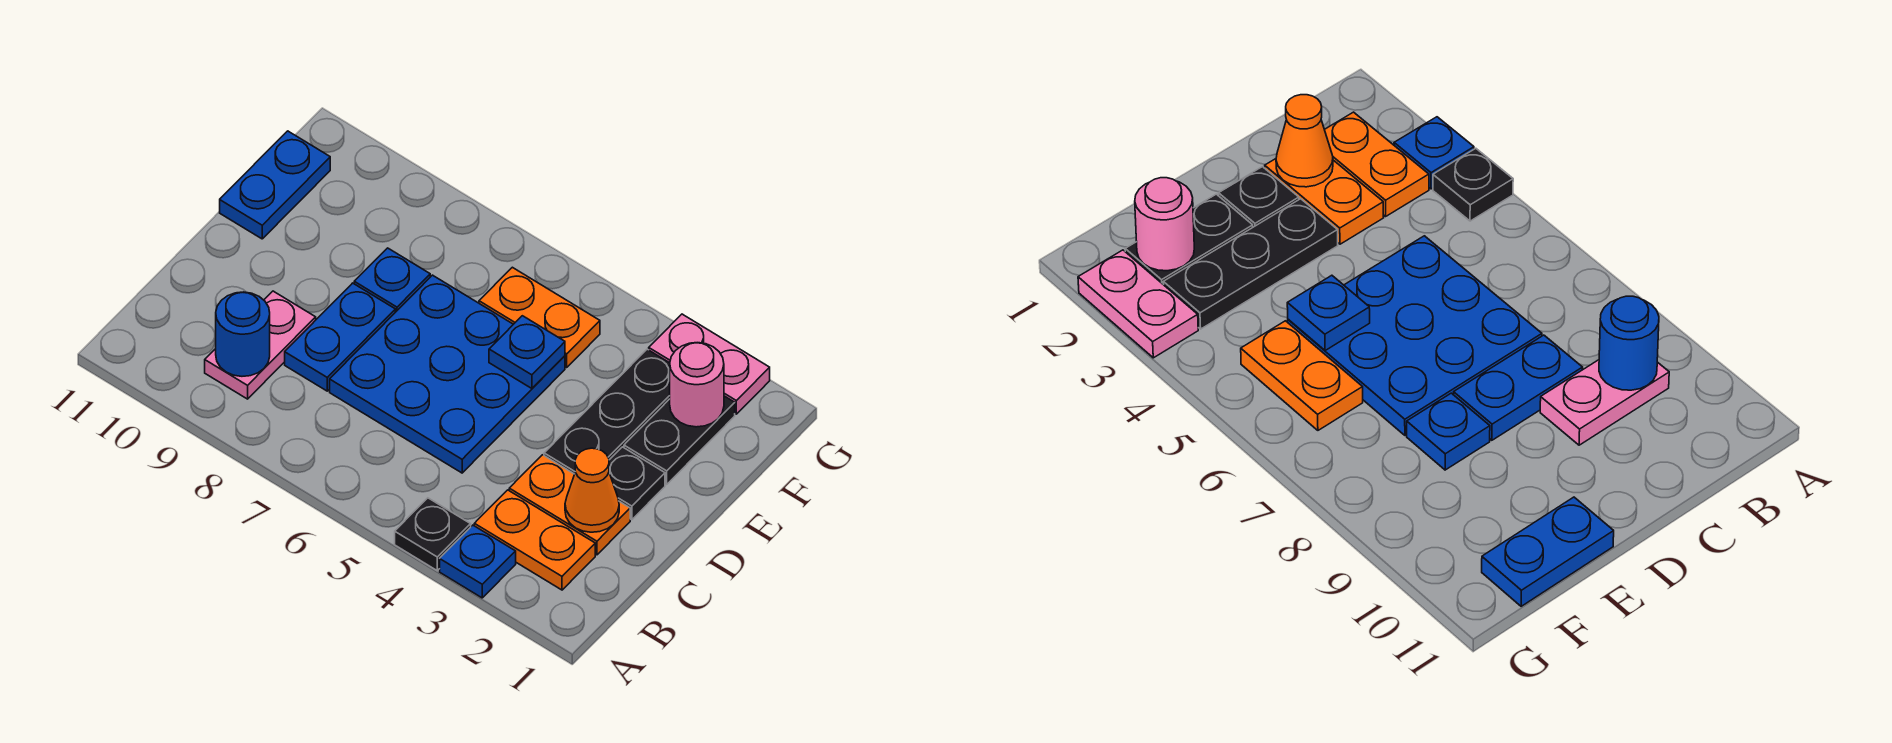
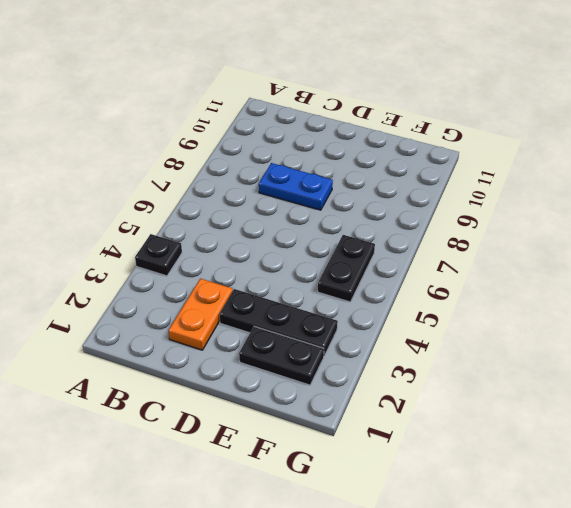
black plate F5:F6 level 1 -> orange plate F5:F6 level 1
none -> blue plate A3 level 1
none -> orange plate B2:B3 level 1
none -> pink plate B9:C9 level 1

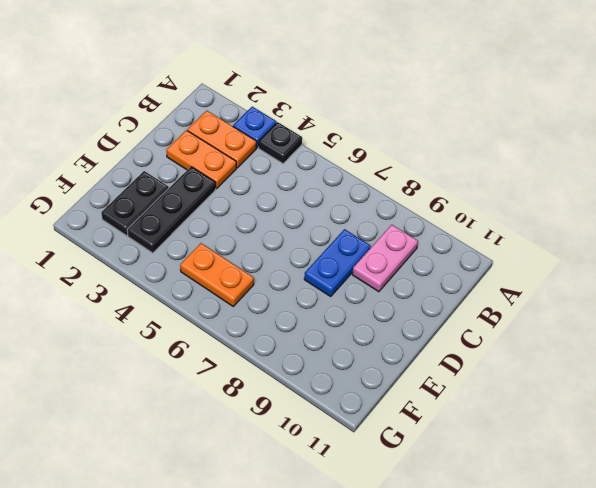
none -> blue plate C5:E7 level 1
none -> black plate D2 level 1
none -> blue plate E8 level 1

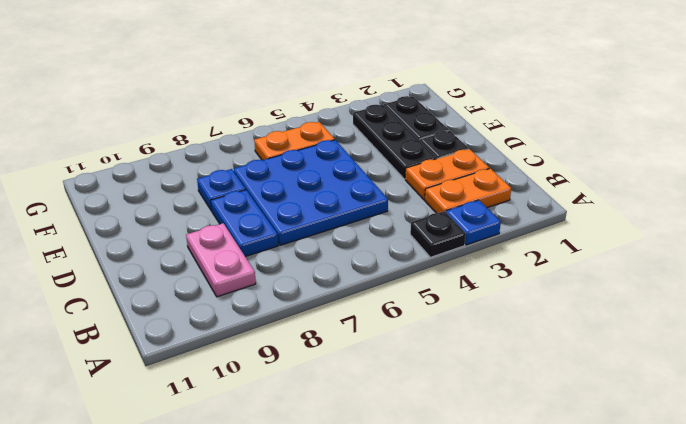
none -> blue plate E11:F11 level 1
none -> pink plate G2:G3 level 1
none -> blue round brick B9 level 2

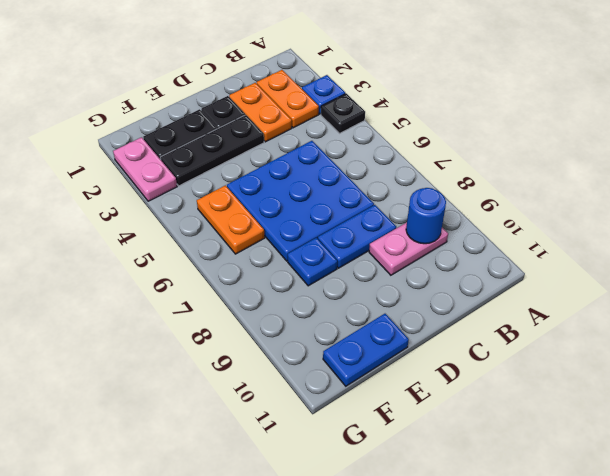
none -> orange cone C2 level 2
none -> blue plate E5 level 2
none -> pink round brick F2 level 2

